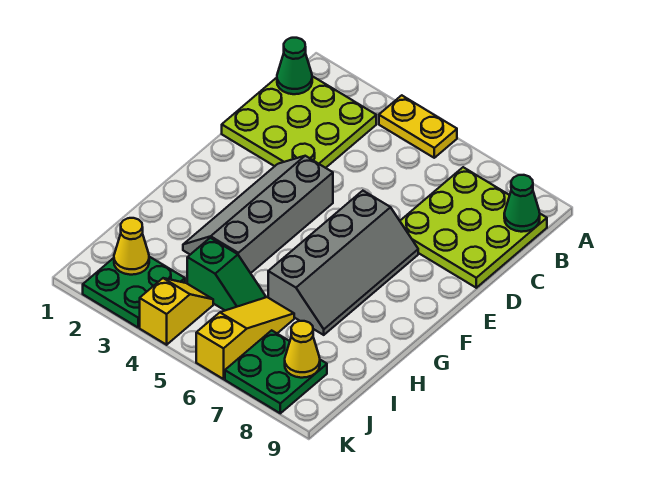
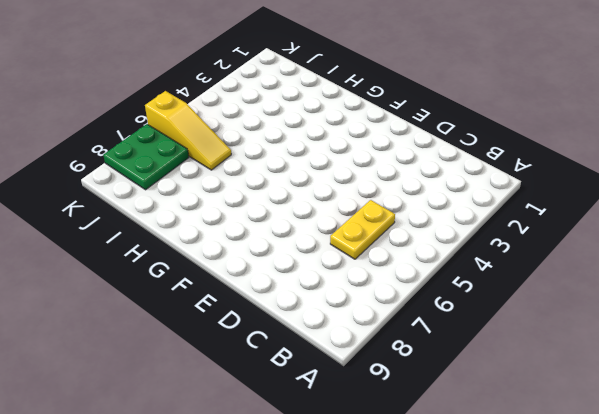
yellow plate C5:C6 level 1 -> yellow plate A4:A5 level 1
none -> lime plate B1:D3 level 1
none -> lime plate B7:D9 level 1
none -> grey slope E3:H4 level 1 top 4

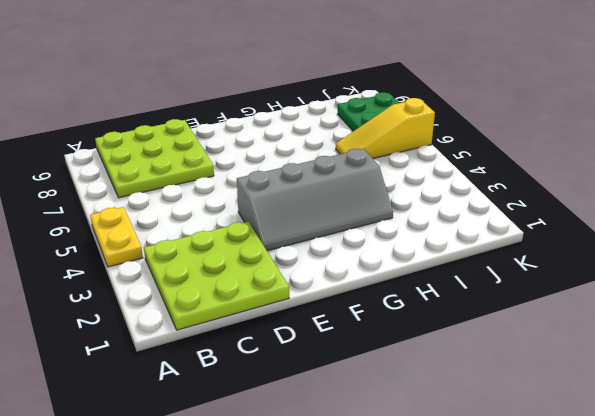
none -> grey slope E6:H7 level 1 top 6
none -> green slope I4:I5 level 1 top 4
none -> green plate J2:K3 level 1

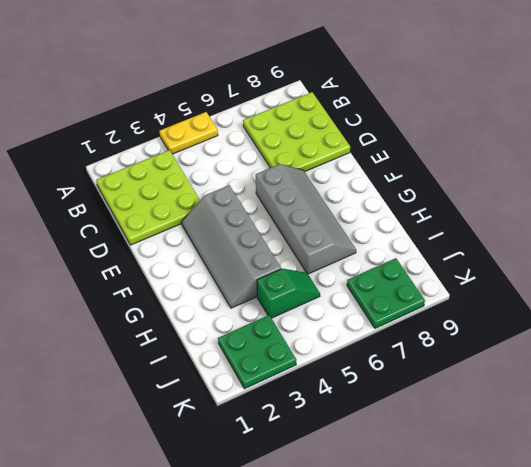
none -> yellow slope I6:K6 level 1 top K
none -> yellow slope J4:K4 level 1 top K
none -> green cone B1 level 2

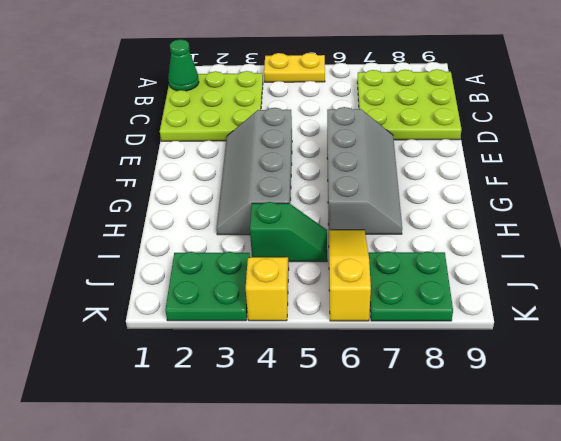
none -> green cone B9 level 2
none -> yellow cone J2 level 2
none -> yellow cone J8 level 2

